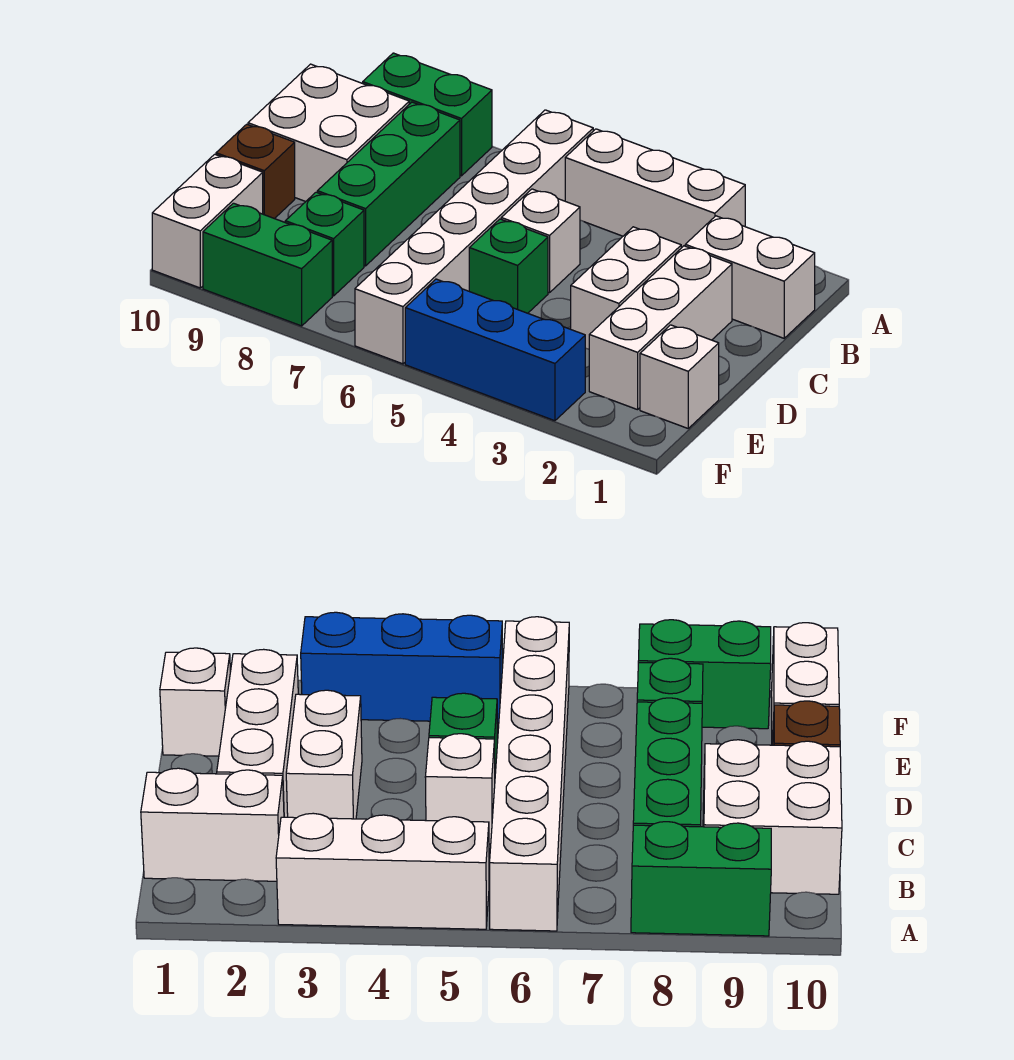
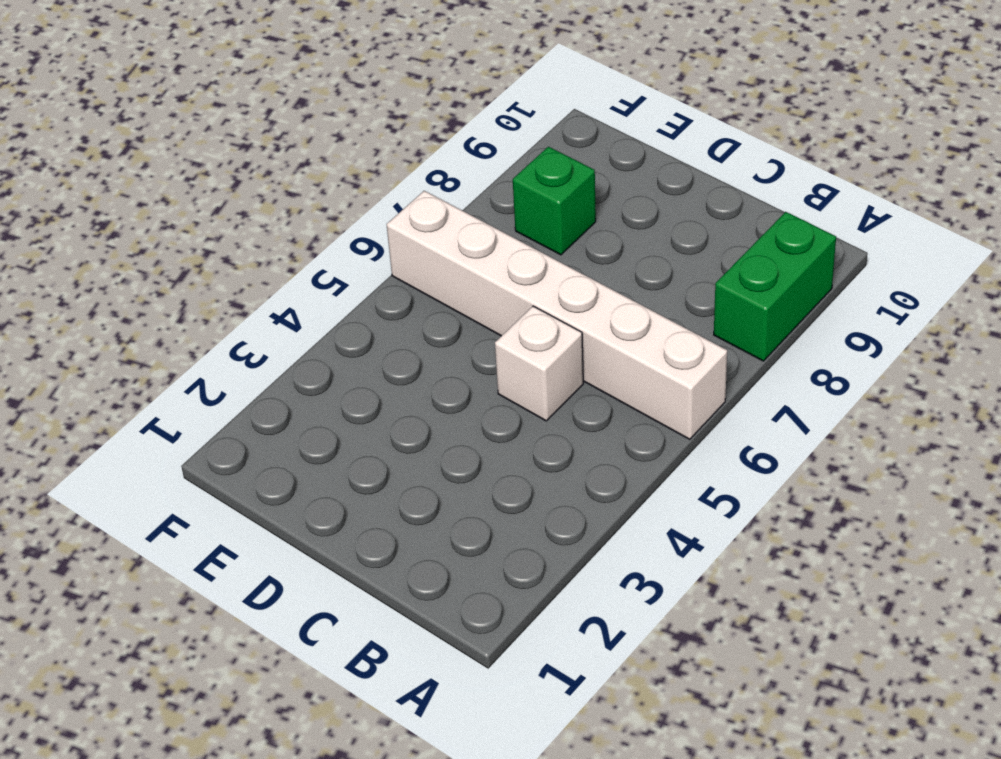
none -> white brick A3:A5 level 1
none -> white brick B1:B2 level 1
none -> green brick B8:D8 level 1

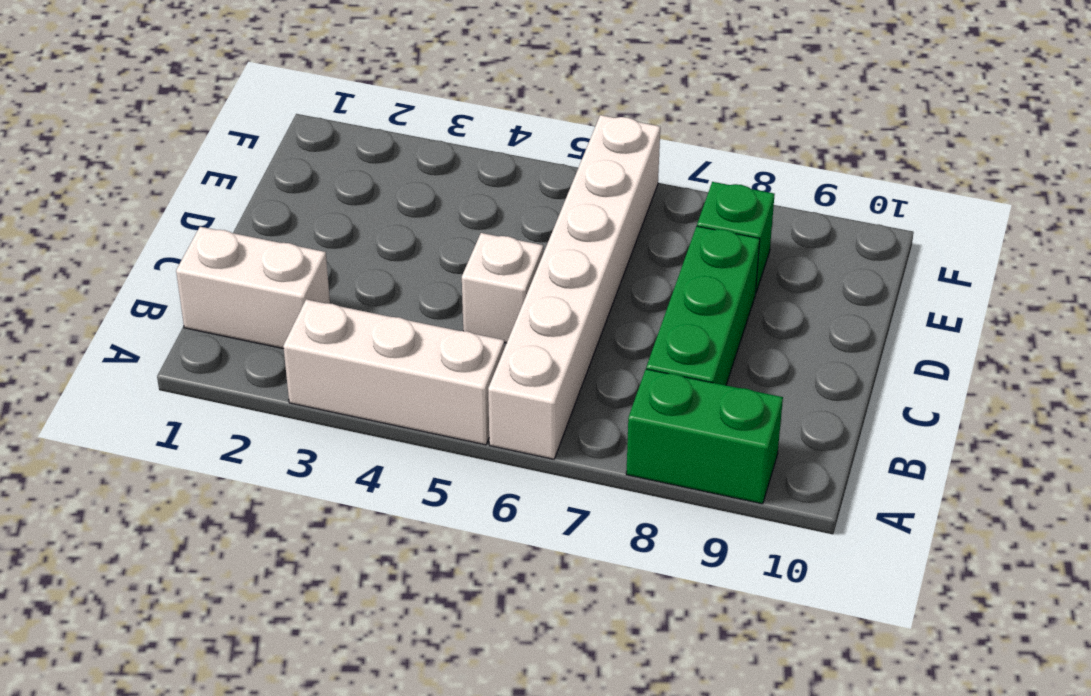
none -> white brick B9:C10 level 1
none -> white brick C2:E2 level 1
none -> white brick C3:D3 level 1

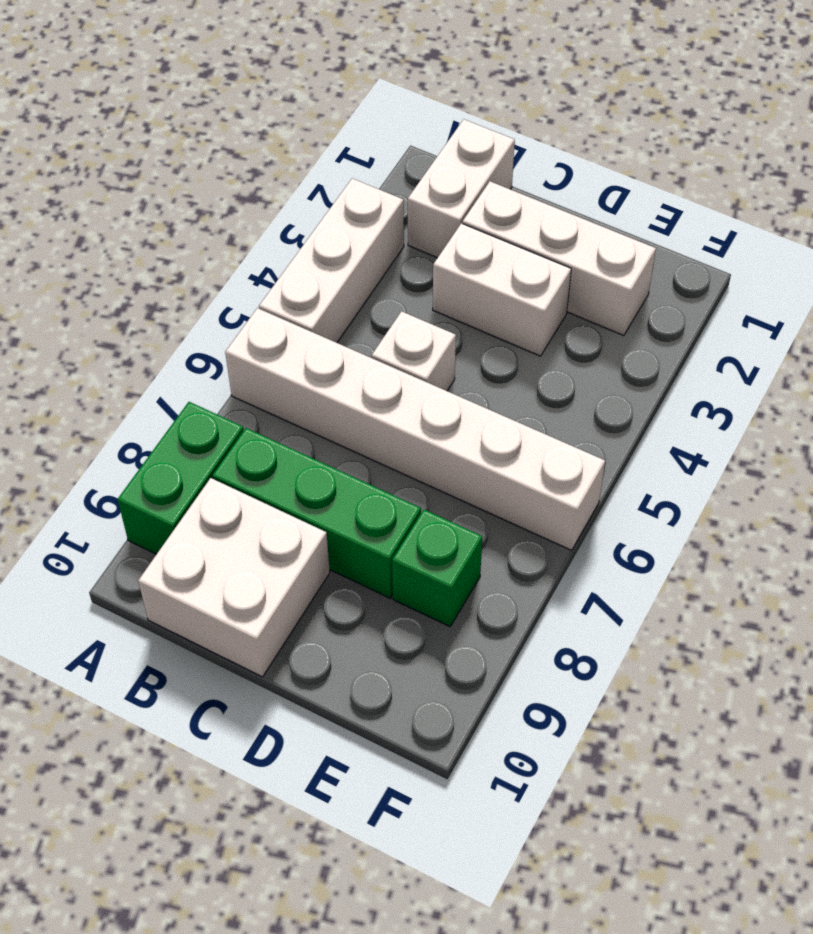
none -> green brick D5 level 1
none -> brown brick D10 level 1
none -> white brick E1 level 1

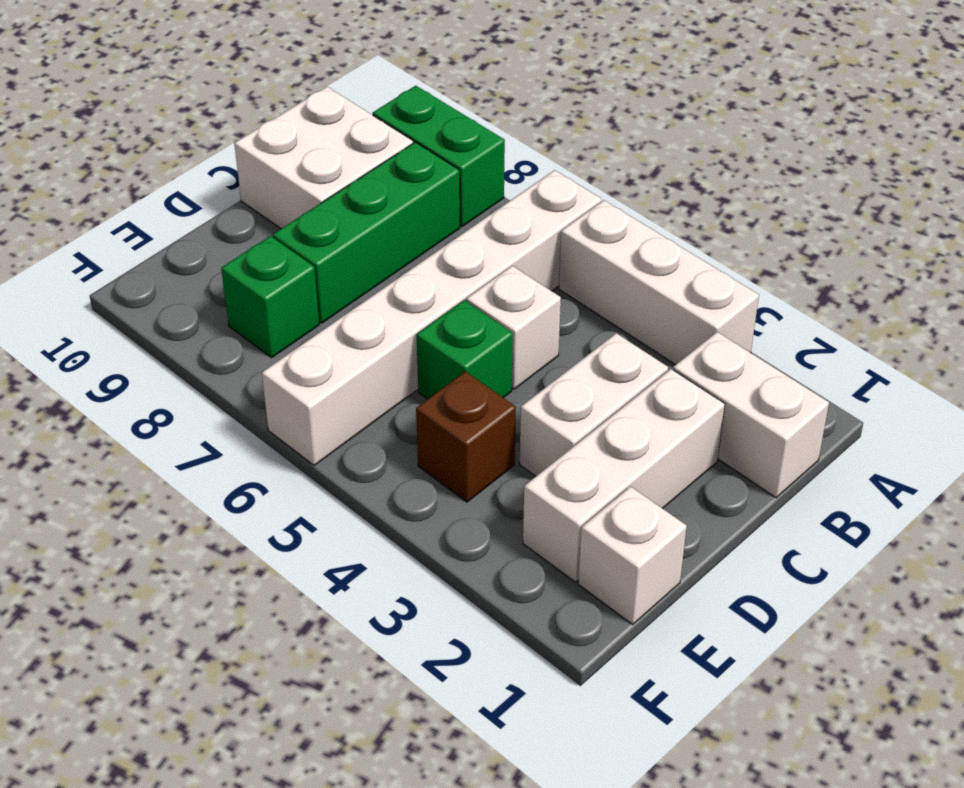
brown brick E4 level 1 -> brown brick D10 level 1
none -> white brick E10:F10 level 1
none -> blue brick F3:F5 level 1
none -> green brick F8:F9 level 1

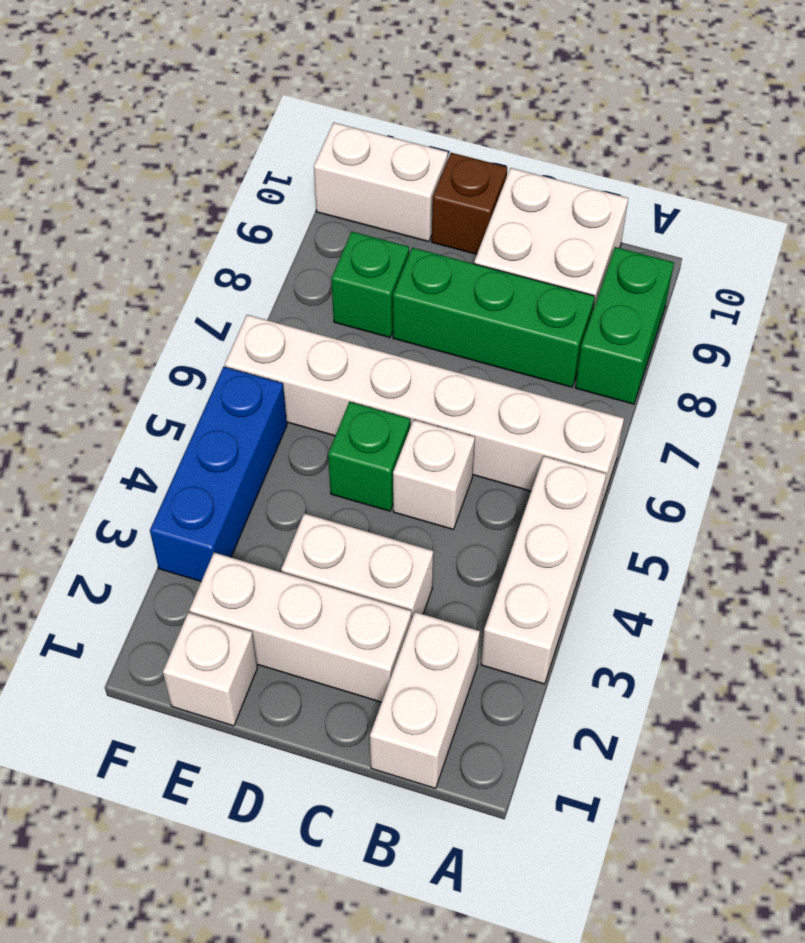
none -> green brick F8:F9 level 1

